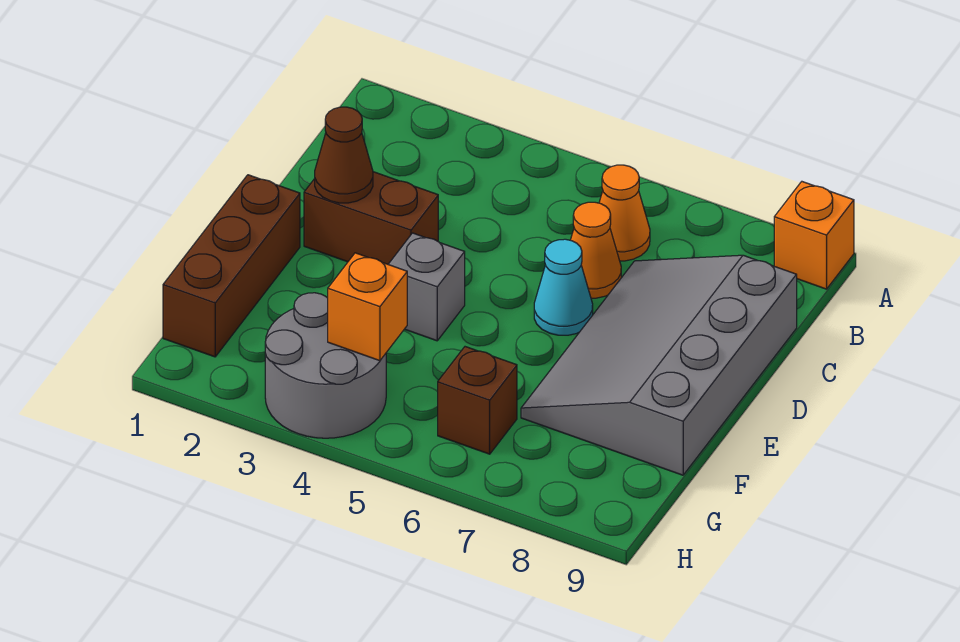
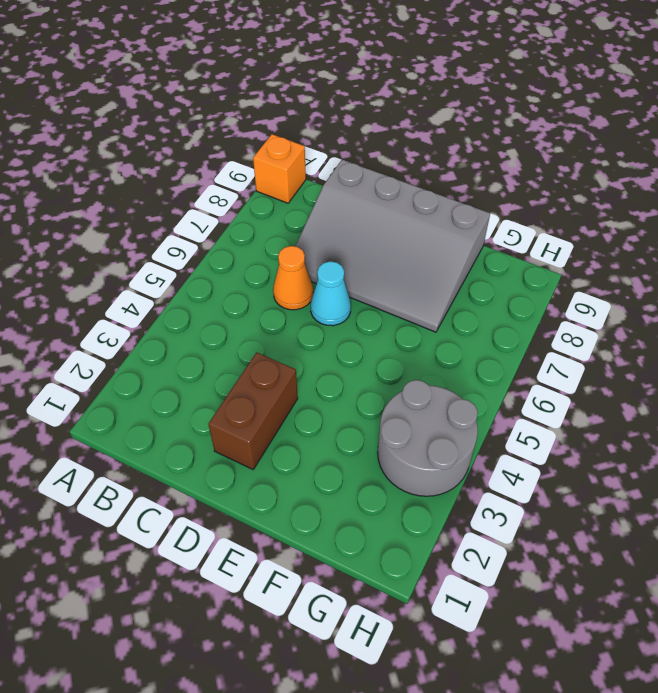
none -> orange cone B6 level 1
none -> brown brick E1:G1 level 1
none -> grey brick E4 level 1

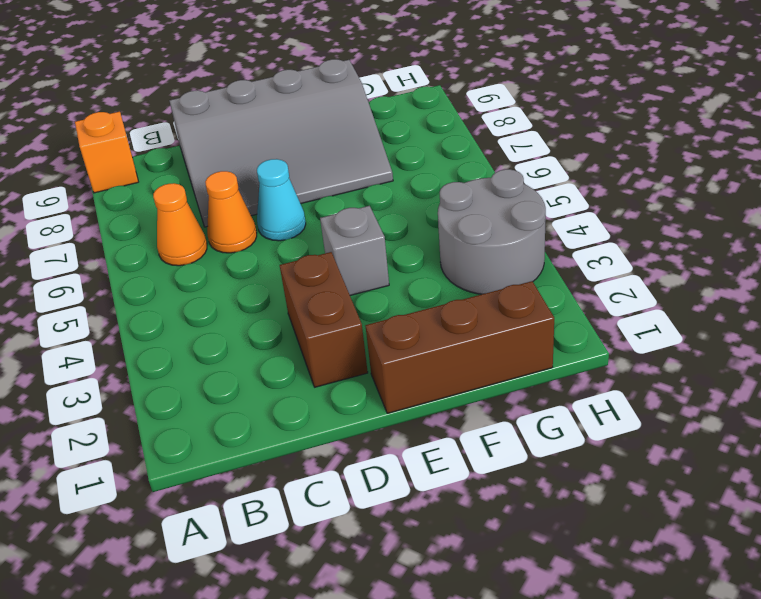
none -> brown brick G6 level 1
none -> brown cone D2 level 2
none -> orange brick G4 level 2

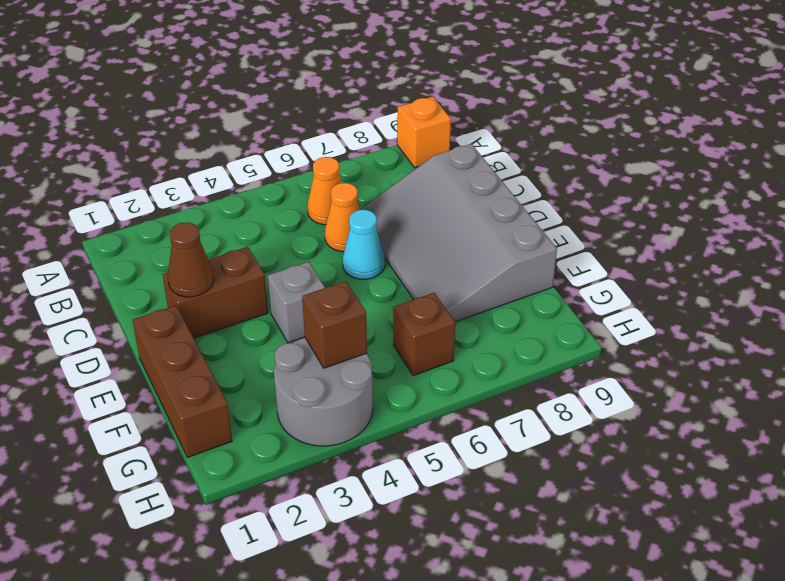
brown brick G4 level 2 -> orange brick G4 level 2

